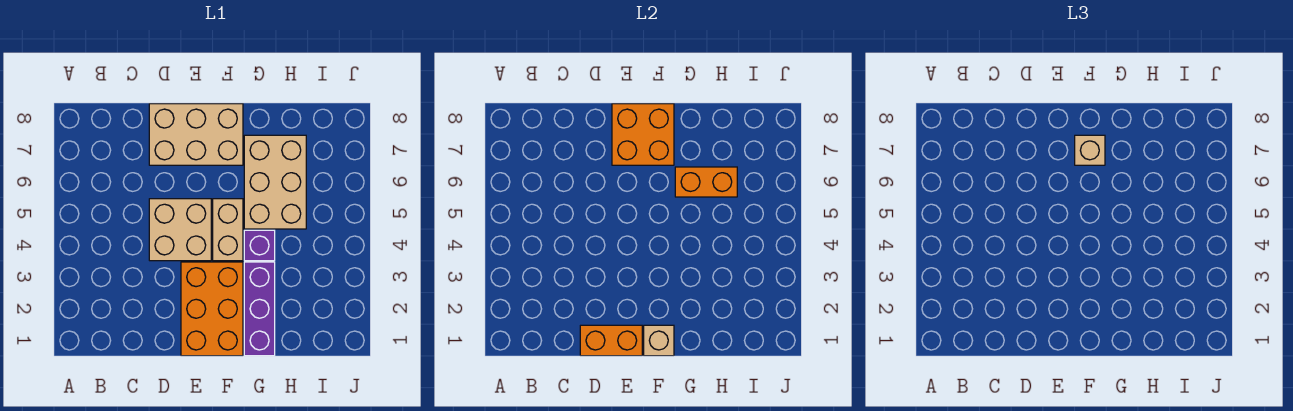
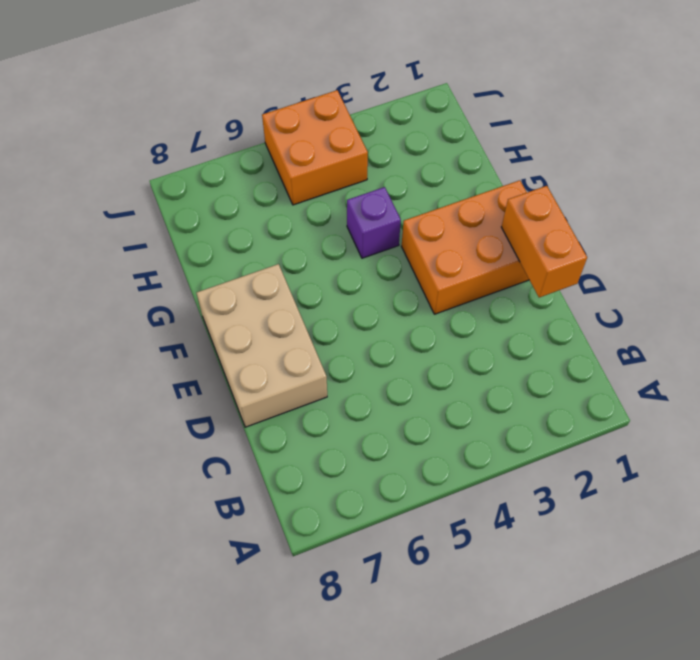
orange brick I4:J5 level 1 -> orange brick E7:F8 level 2
none -> tan brick D4:E5 level 1
none -> tan brick F4:F5 level 1
none -> purple brick G1:G3 level 1

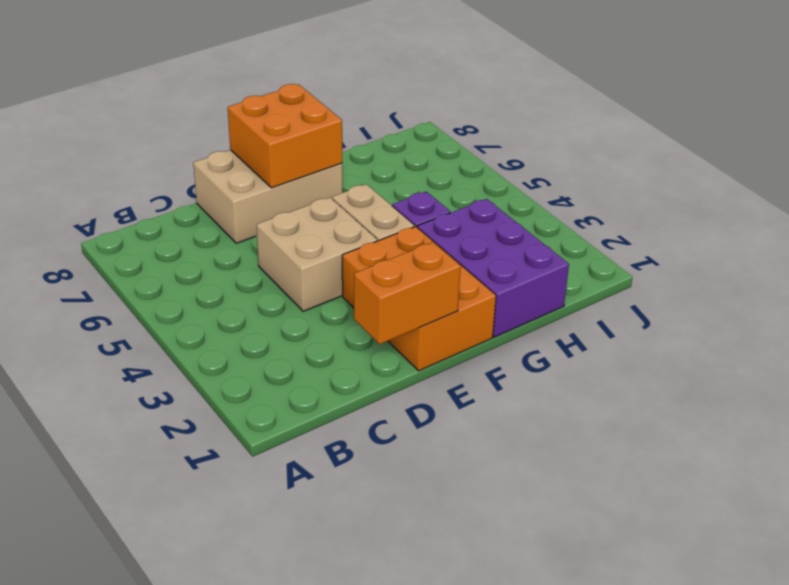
purple brick G1:H3 level 1 -> purple brick G1:G3 level 1
none -> tan brick G5:H7 level 1
none -> tan brick F1 level 2
none -> orange brick G6:H6 level 2

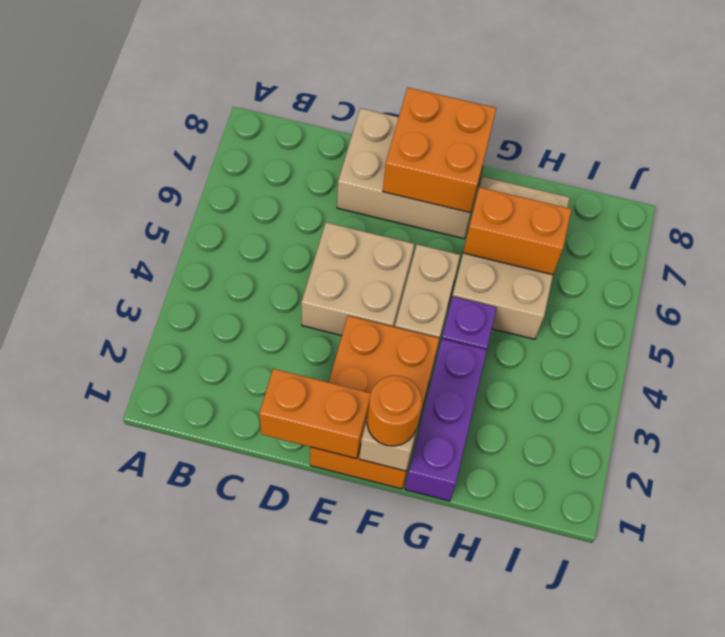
orange round brick F1 level 3 -> none
none -> tan brick F7 level 3

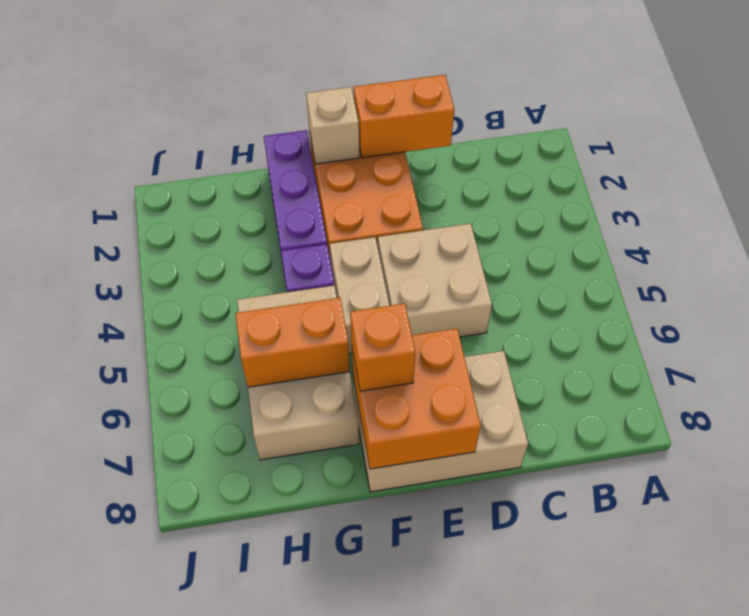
orange brick F7 level 3 -> tan brick F7 level 3

